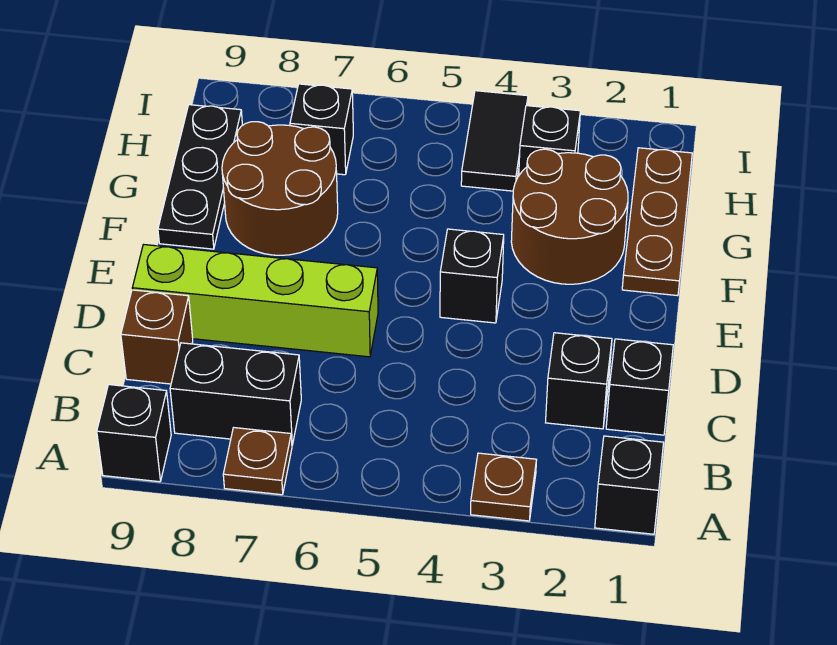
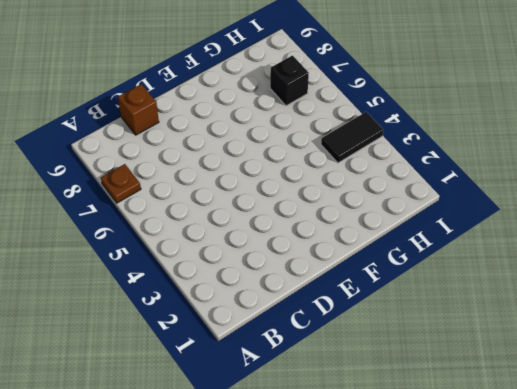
none -> black brick A1 level 1
none -> brown plate A3 level 1
none -> black brick A9 level 1

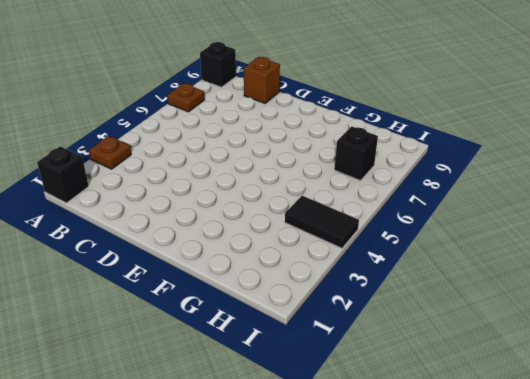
none -> black brick B7:B8 level 1
none -> black brick C1 level 1
none -> black brick C2 level 1

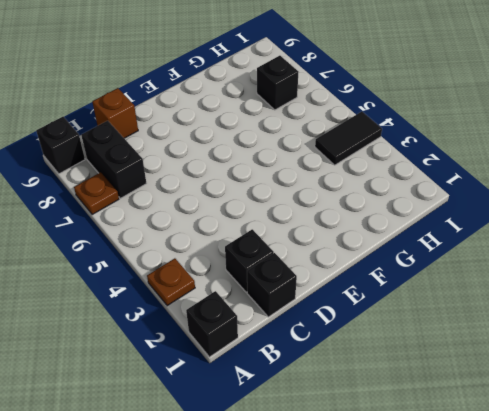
none -> lime brick D6:D9 level 1
none -> black brick E4 level 1
none -> brown plate F1:H1 level 1

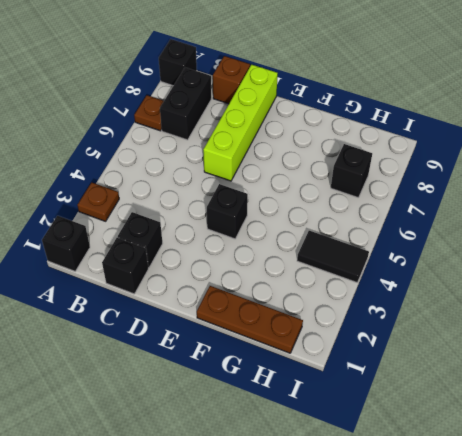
none -> brown round brick F2:G3 level 1
none -> brown round brick F7:G8 level 1
none -> black plate F9:H9 level 1

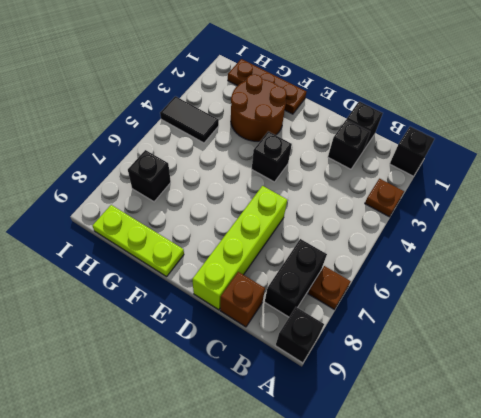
lime plate F9:H9 level 1 -> black plate F9:H9 level 1
none -> brown round brick F7:G8 level 1
none -> black brick H3 level 1

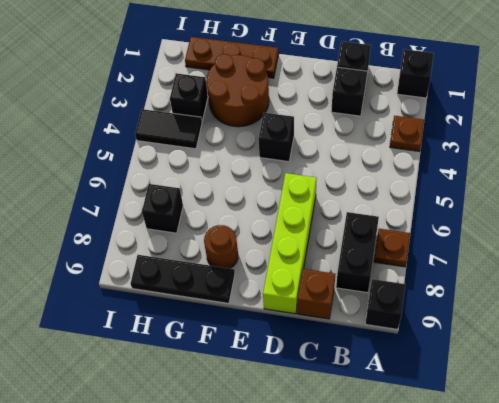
brown round brick F8 level 1 -> brown round brick F7:G8 level 1

